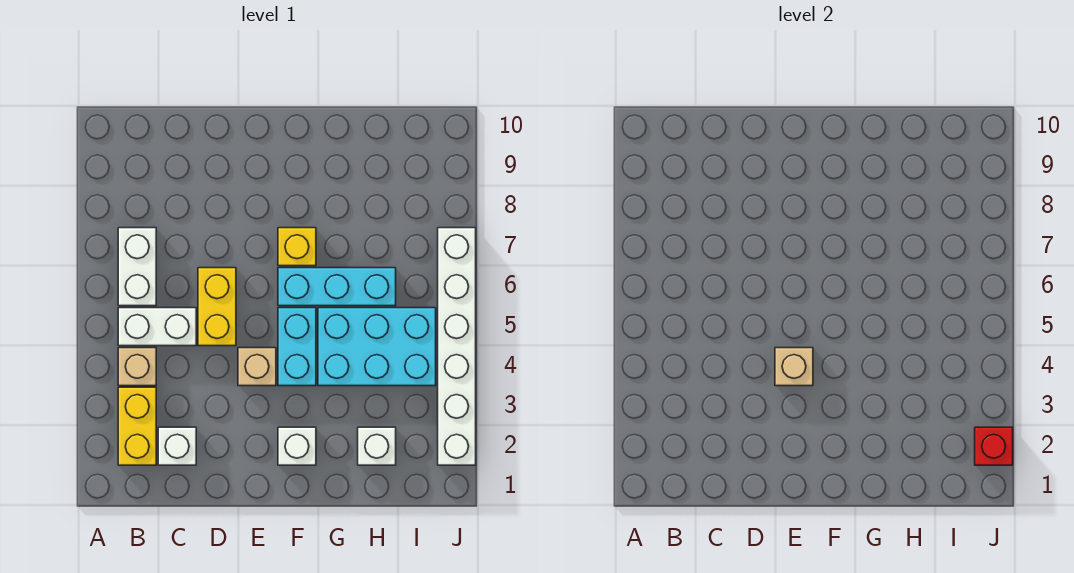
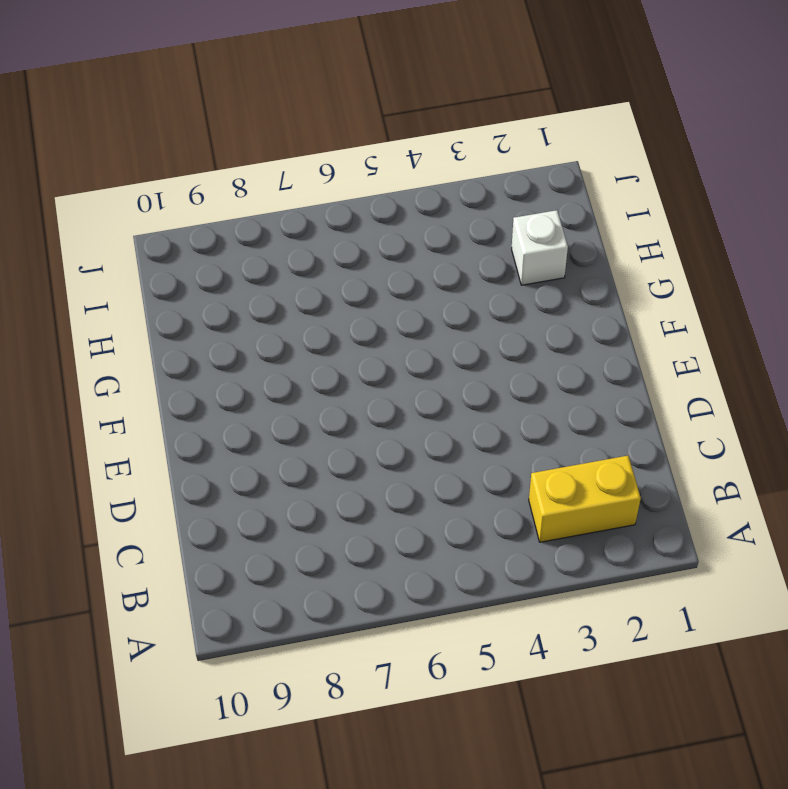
none -> tan brick B4 level 1
none -> white brick B5:C5 level 1
none -> white brick B6:B7 level 1

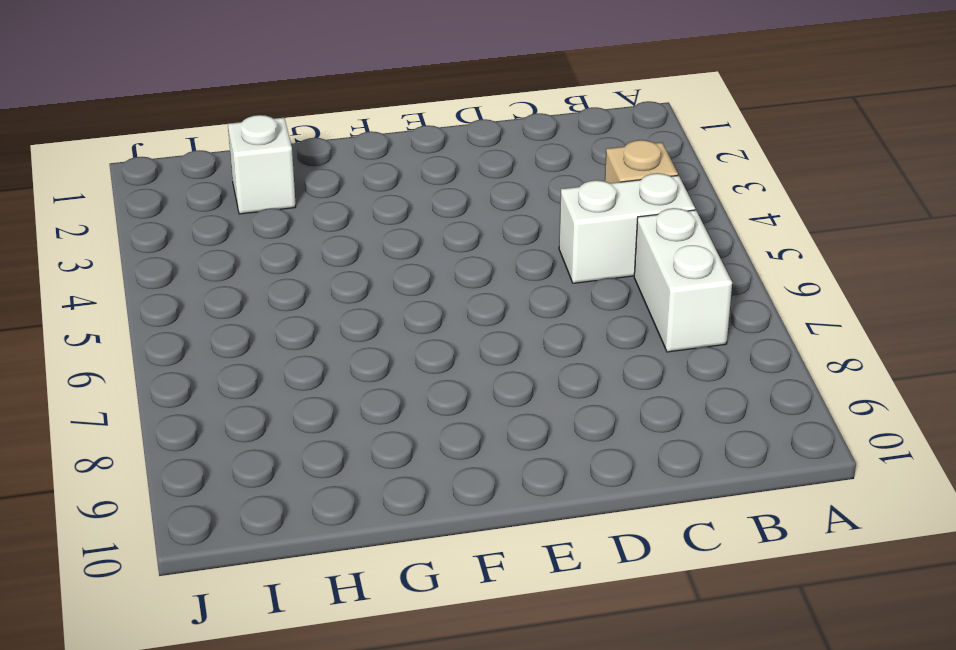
none -> yellow brick B2:B3 level 1
none -> white brick C2 level 1
none -> yellow brick D5:D6 level 1

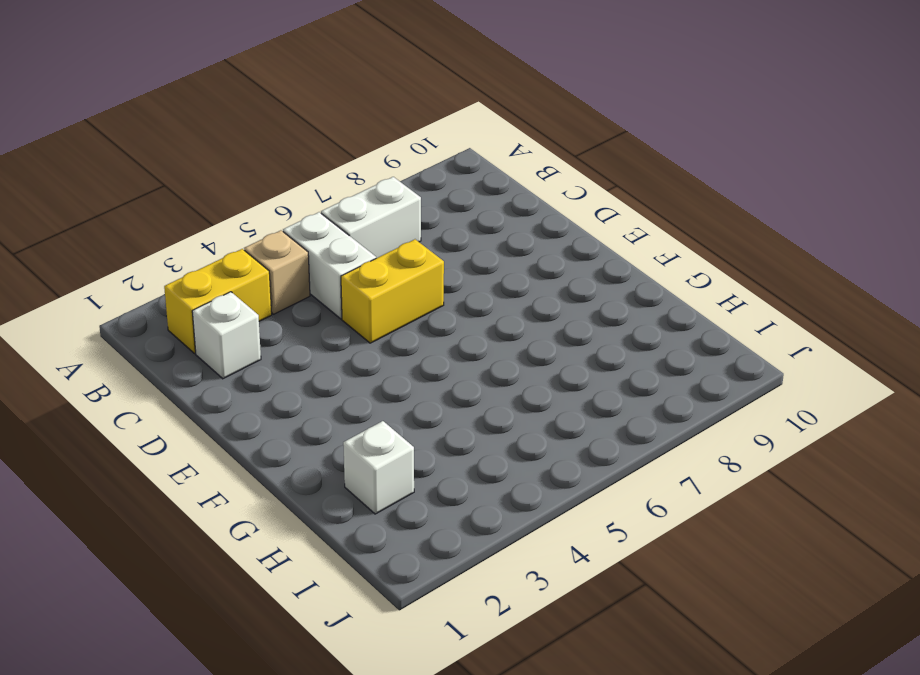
none -> tan brick E4 level 1
none -> white brick F2 level 1
none -> cyan brick F4:F5 level 1

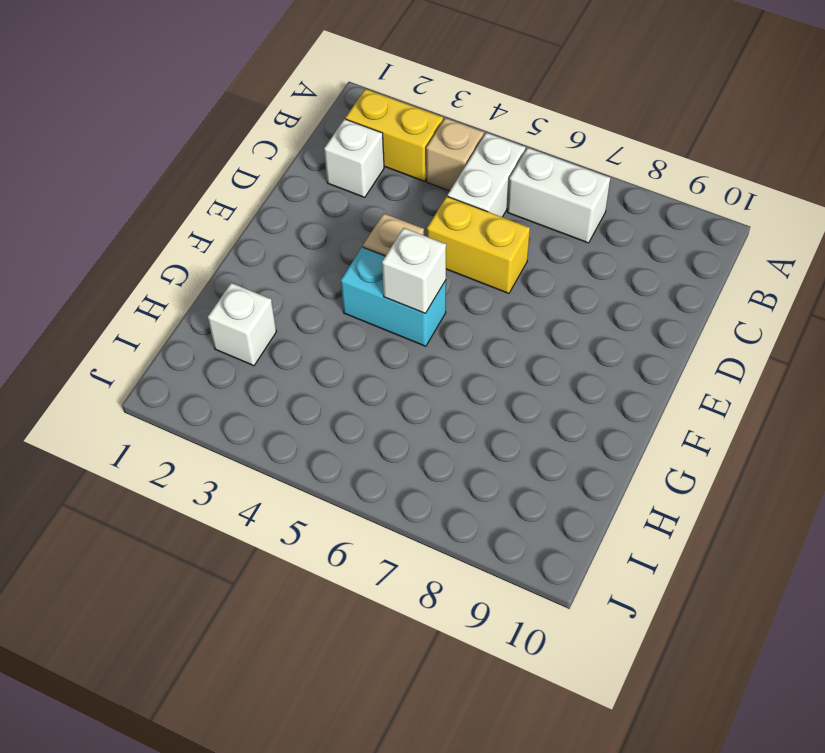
white brick F5 level 2 -> white brick F2 level 1
none -> cyan brick F6:H6 level 1
none -> yellow brick F7 level 1
none -> cyan brick G4:I5 level 1

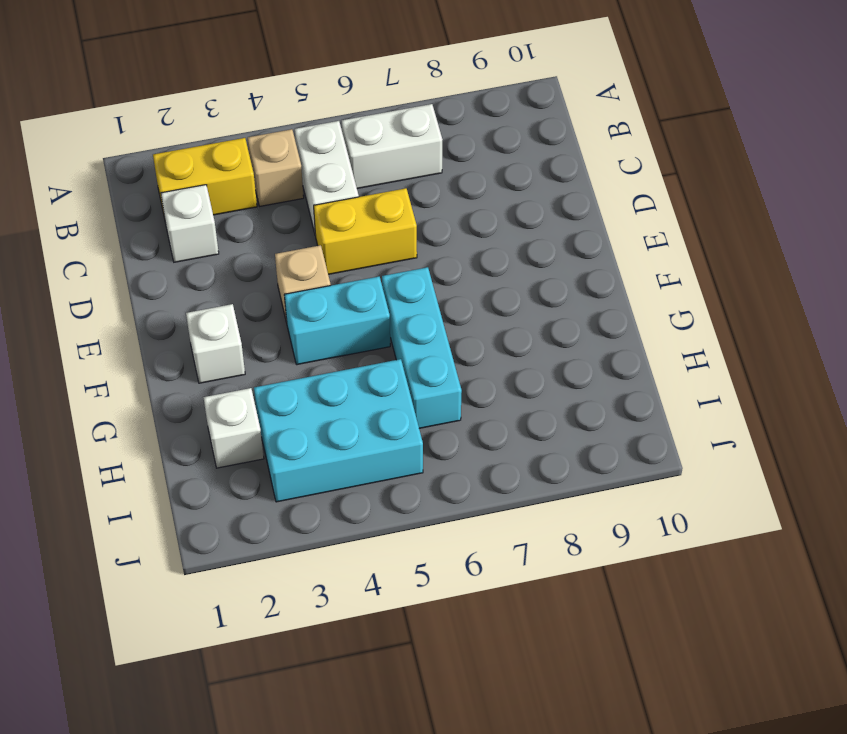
cyan brick H3:I5 level 1 -> cyan brick G4:I5 level 1
none -> yellow brick F7 level 1
none -> white brick J2:J7 level 1
none -> tan brick E4 level 2

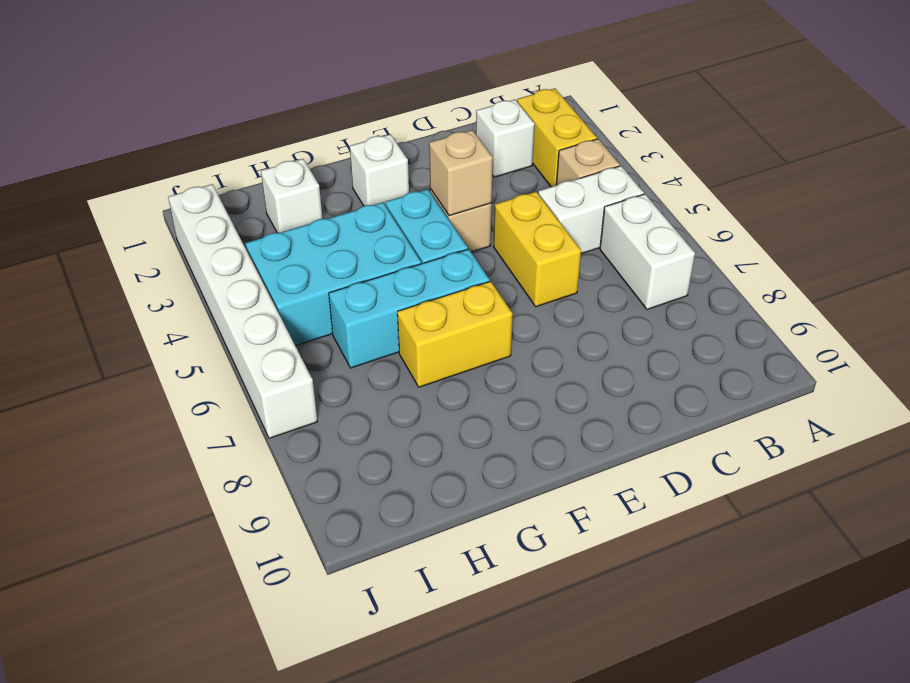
yellow brick F7:G7 level 1 -> yellow brick F7 level 1
none -> red brick J2 level 2

